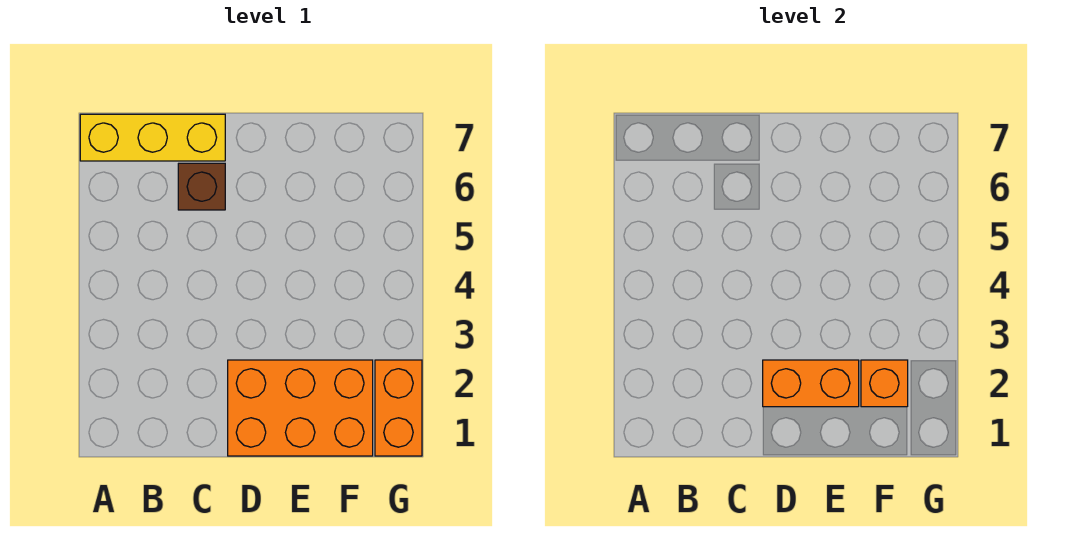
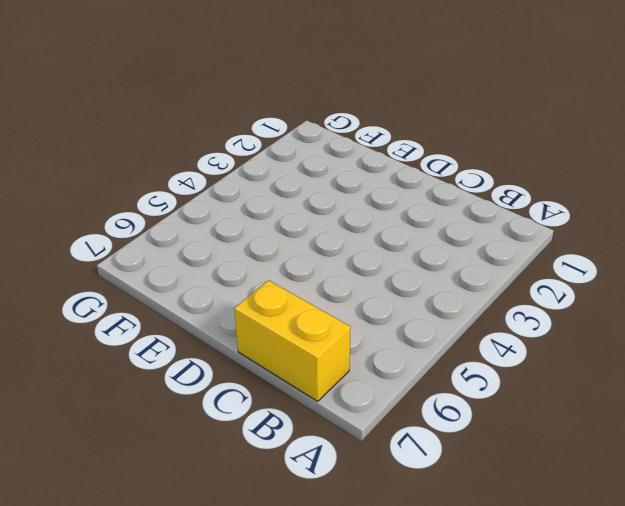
yellow brick B7:C7 level 1 -> yellow brick A7:C7 level 1
none -> brown brick C6 level 1
none -> orange brick D1:F2 level 1

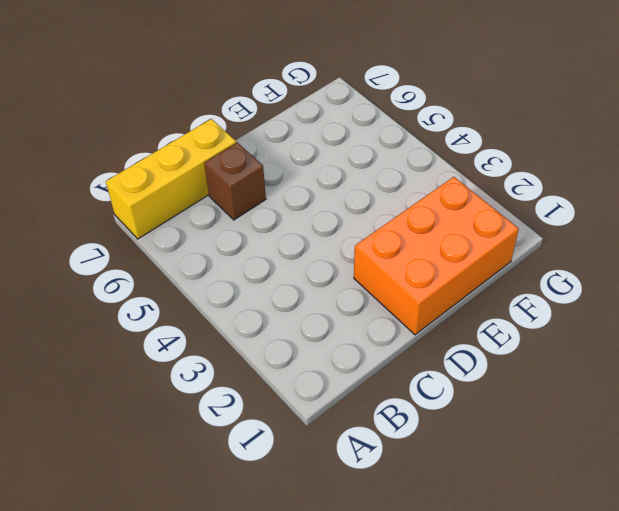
none -> orange brick G1:G2 level 1
none -> orange brick D2:E2 level 2

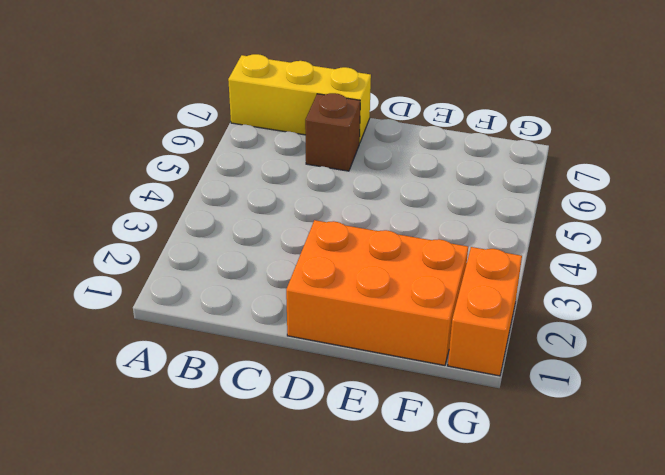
none -> orange brick D2:E2 level 2
none -> orange brick F2 level 2

